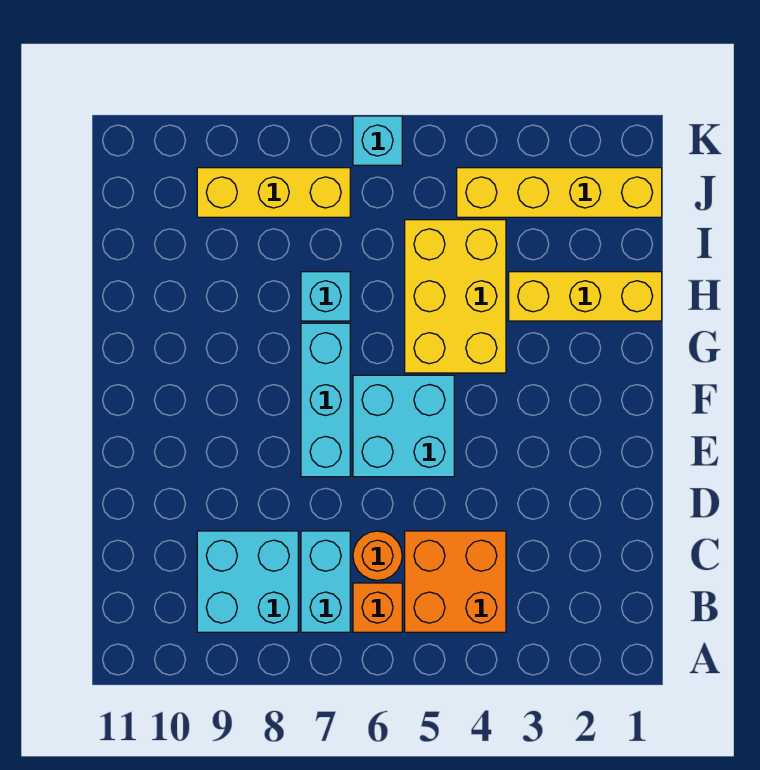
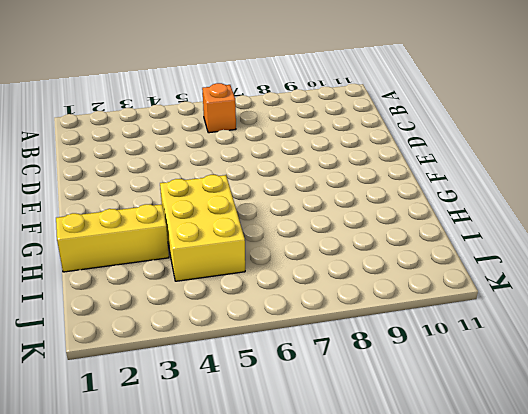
none -> orange brick B4:C5 level 1
none -> cyan brick B7:C7 level 1
none -> cyan brick B8:C9 level 1

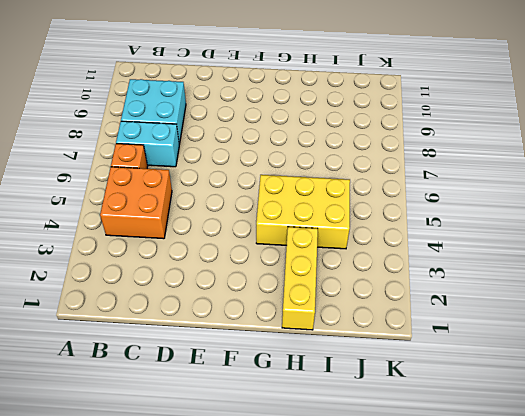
none -> orange round brick C6 level 1
none -> cyan brick E5:F6 level 1
none -> cyan brick E7:G7 level 1

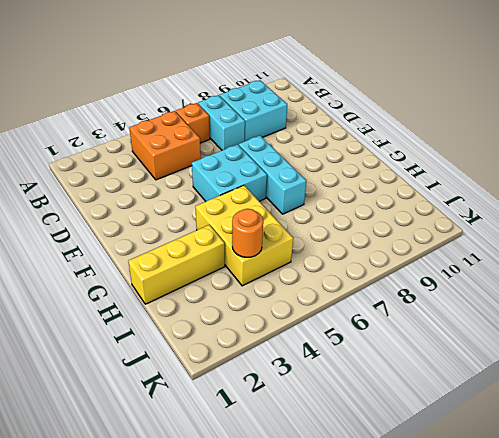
orange round brick I4 level 2 -> orange round brick C6 level 1
none -> cyan brick H7 level 1
none -> yellow brick J1:J4 level 1
none -> yellow brick J7:J9 level 1

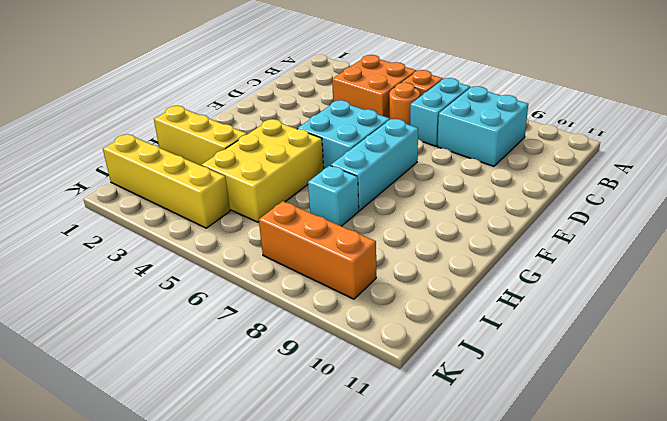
orange brick J7:J9 level 1 -> yellow brick J7:J9 level 1
none -> cyan brick K6 level 1

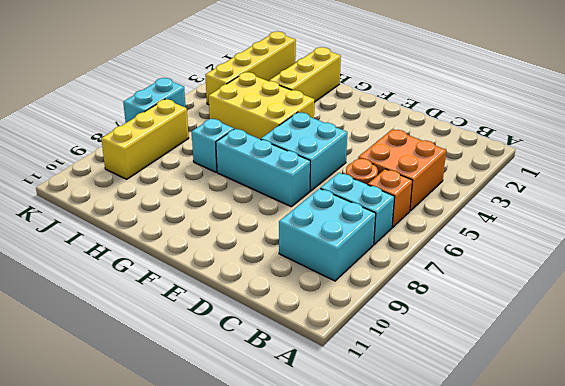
cyan brick K6:K7 level 1 -> cyan brick K6 level 1

